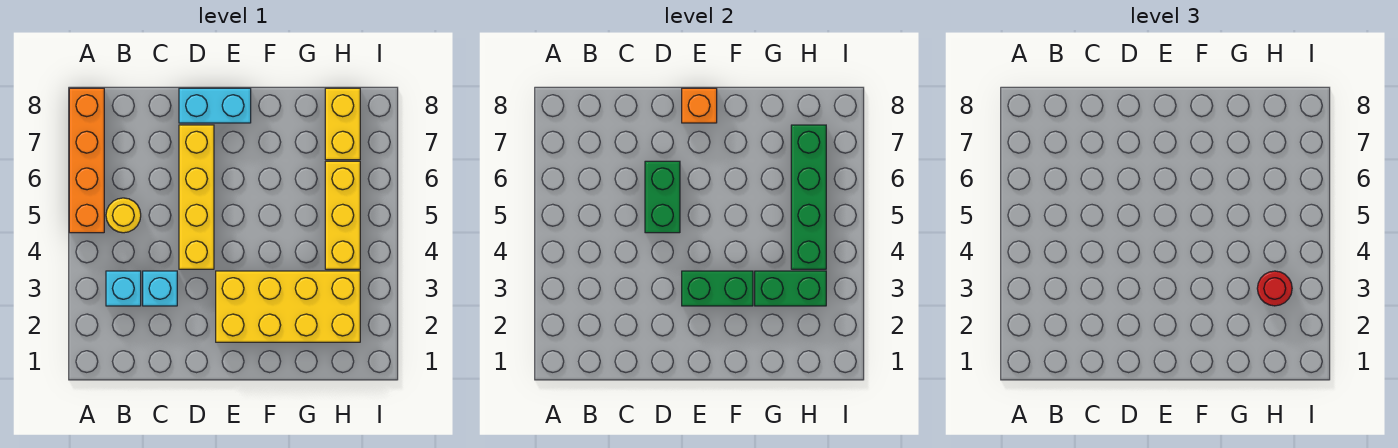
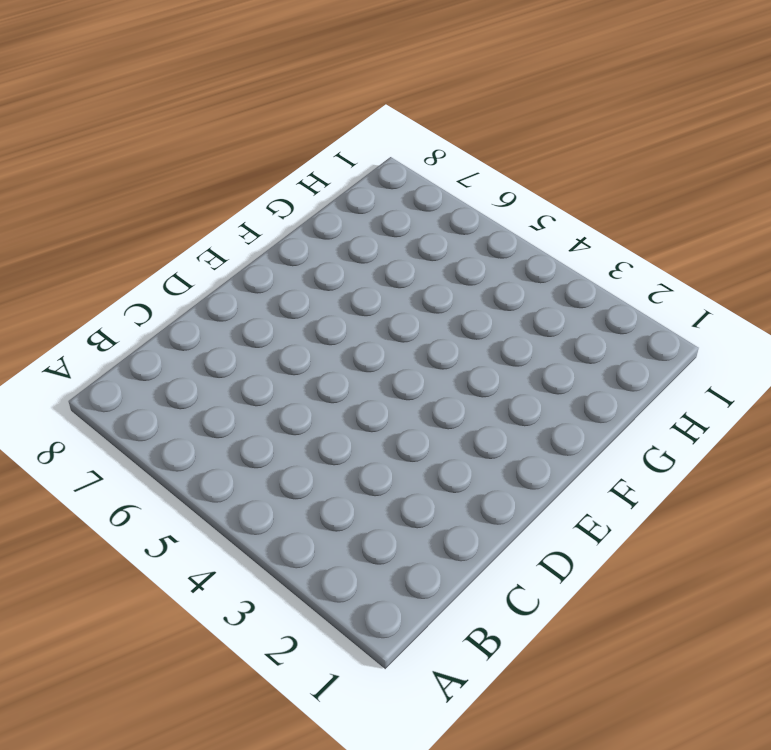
none -> orange brick A5:A8 level 1
none -> cyan brick B3 level 1
none -> yellow round brick B5 level 1

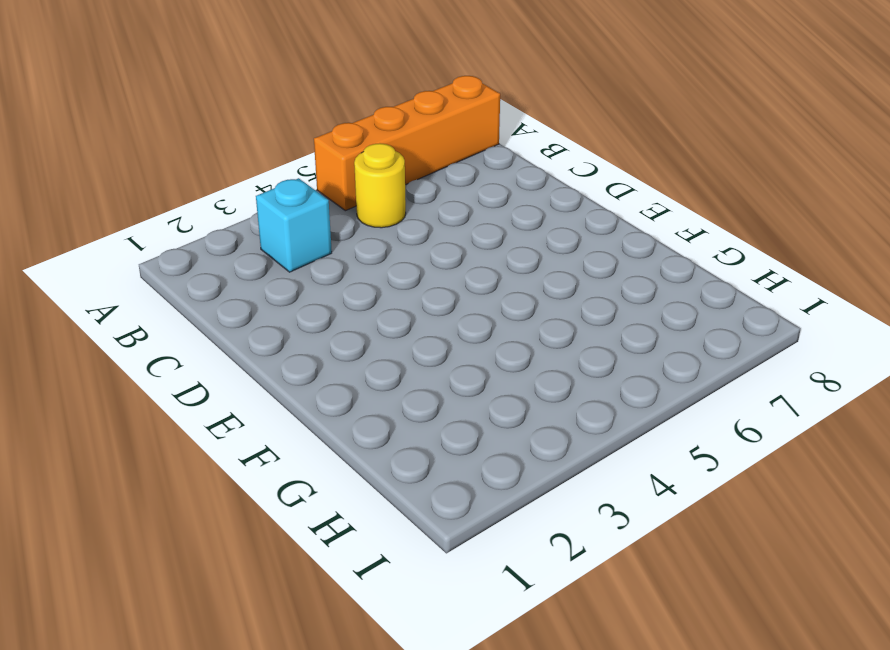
none -> cyan brick C3 level 1
none -> yellow brick D4:D7 level 1
none -> cyan brick D8:E8 level 1

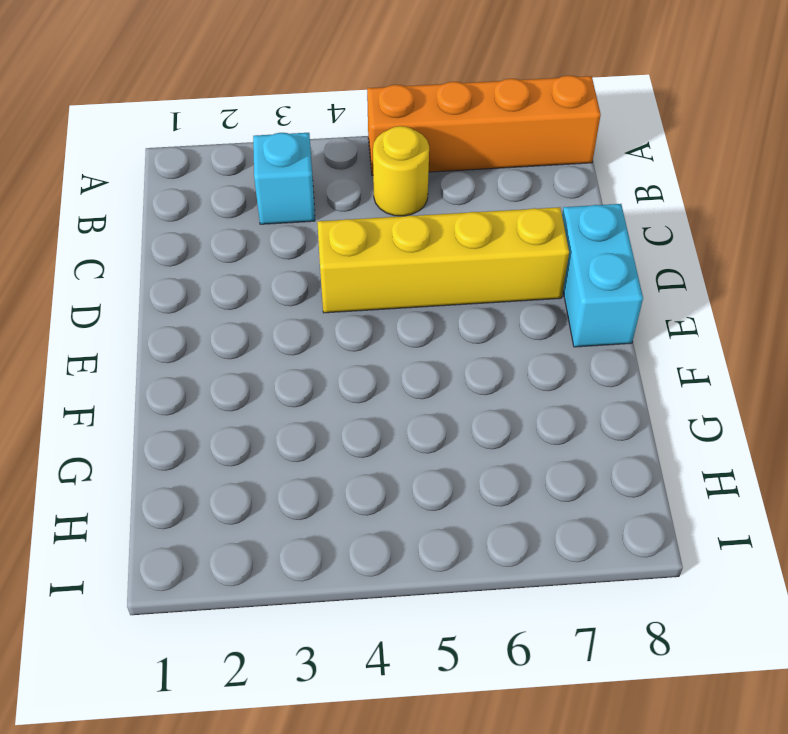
none -> cyan brick C3 level 1
none -> yellow brick E2:H3 level 1
none -> yellow brick H4:H6 level 1

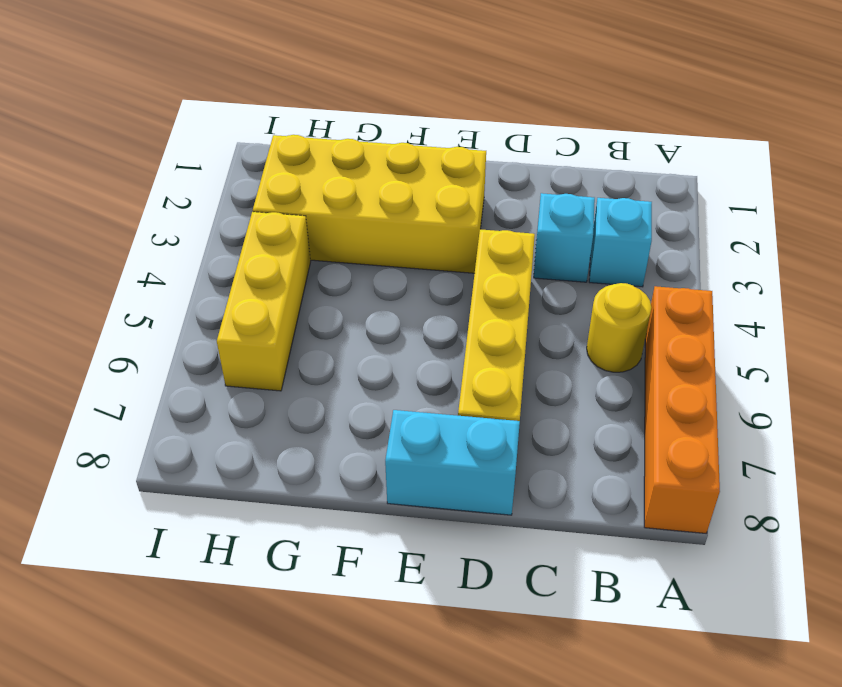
none -> yellow brick H7:H8 level 1
none -> green brick D5:D6 level 2
none -> green brick E3:F3 level 2

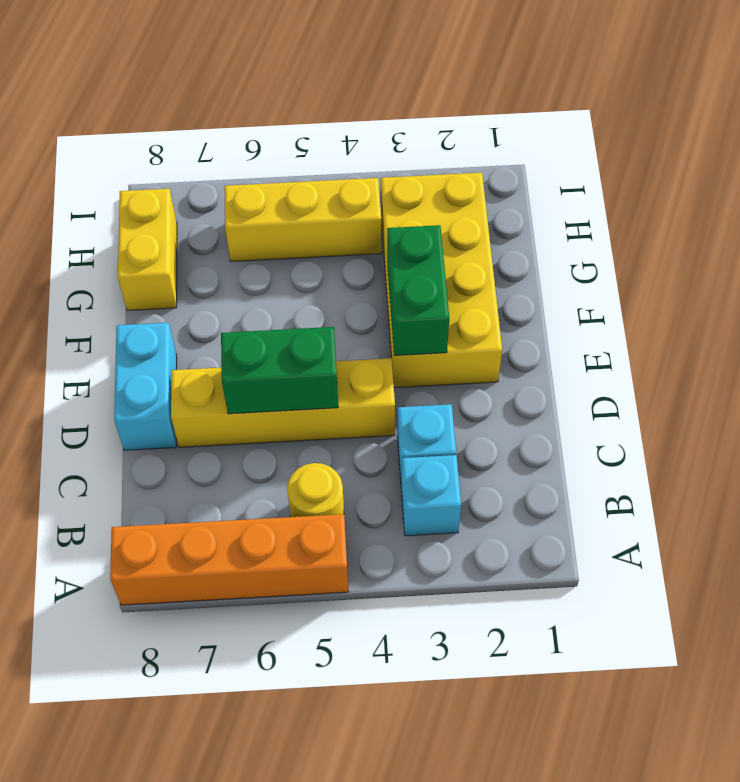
yellow brick G8:H8 level 1 -> yellow brick H7:H8 level 1
none -> orange brick E8 level 2
none -> green brick G3:H3 level 2
none -> green brick H4:H7 level 2

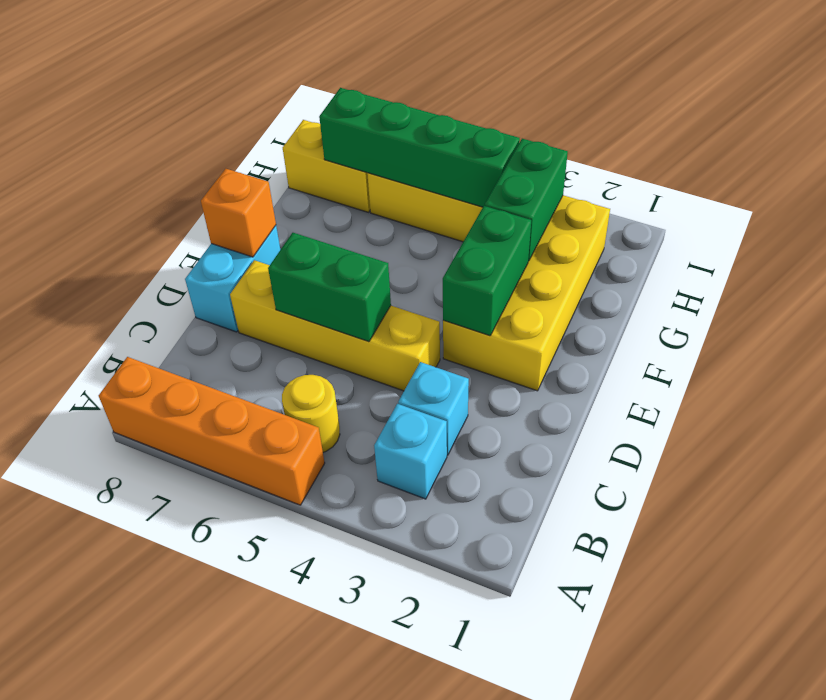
none -> red round brick H3 level 3

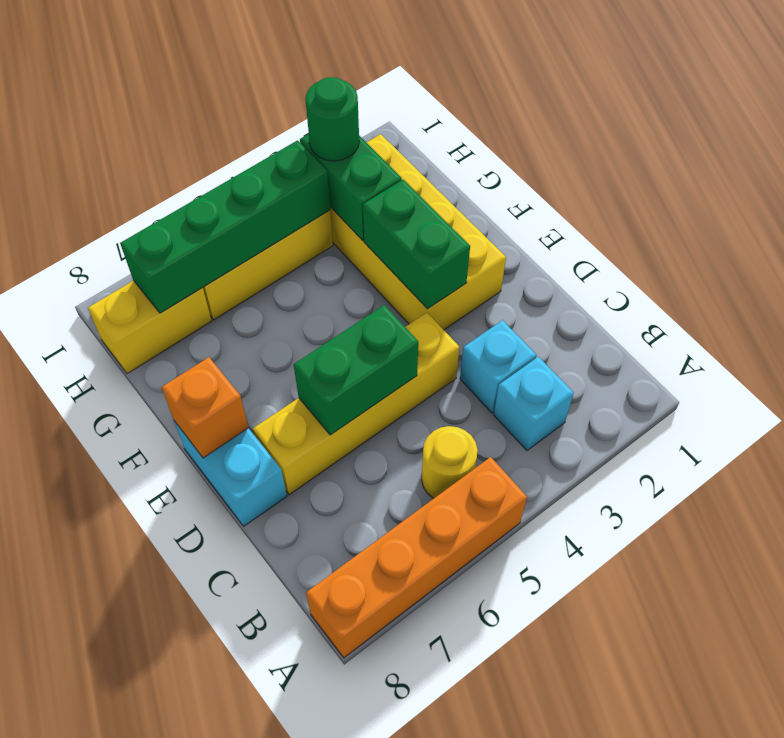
green round brick H3 level 3 -> red round brick H3 level 3

